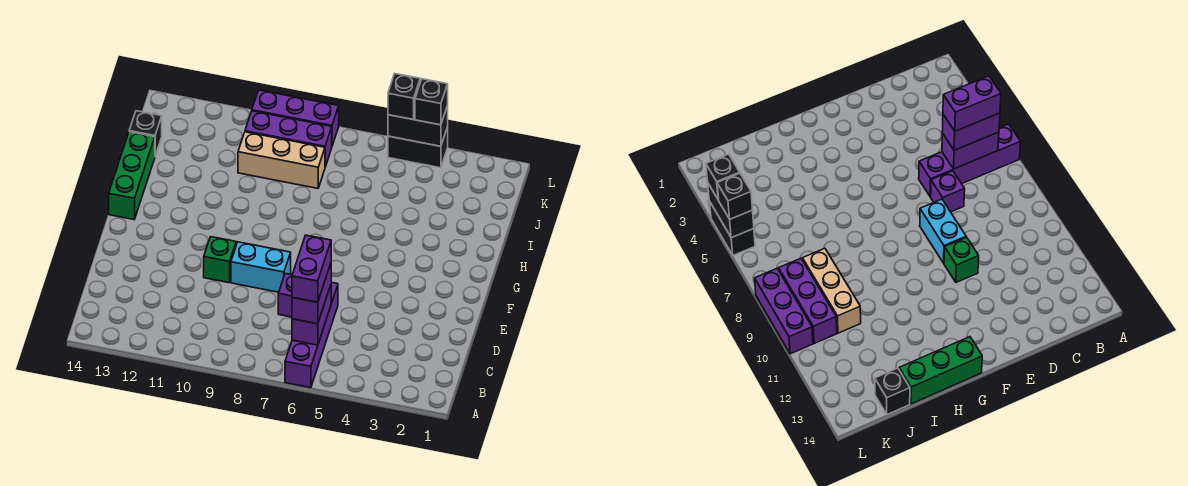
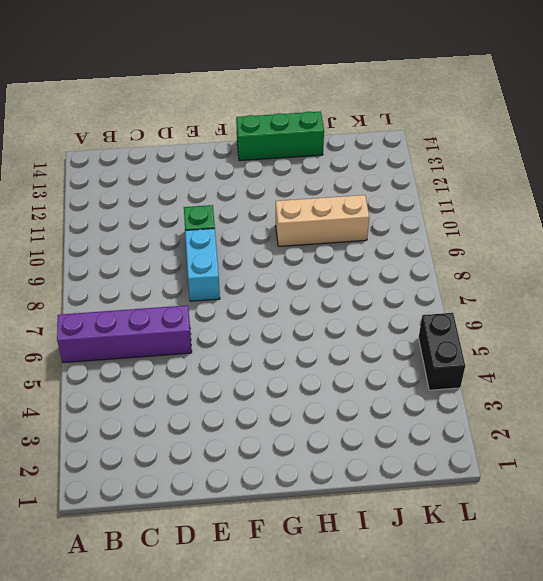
tan brick H10:J10 level 1 -> tan brick J8:J10 level 1
none -> purple brick D7 level 1
none -> black brick J14 level 1
none -> purple brick K8:K10 level 1

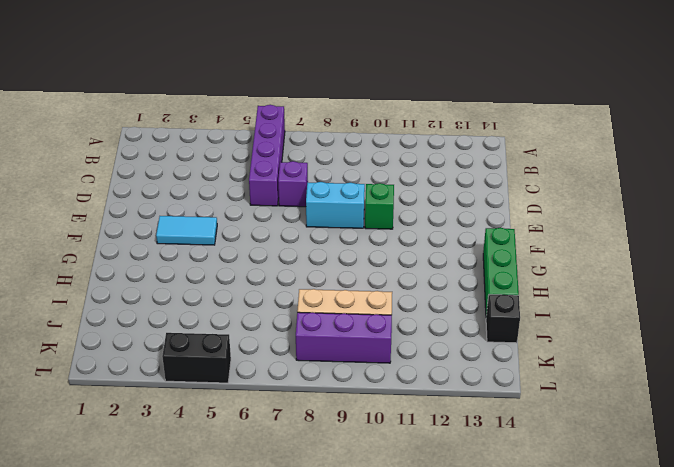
cyan tile F3:F4 level 1 -> none
none -> purple brick L8:L10 level 1
none -> purple brick B6:C6 level 2
none -> black brick L4:L5 level 2

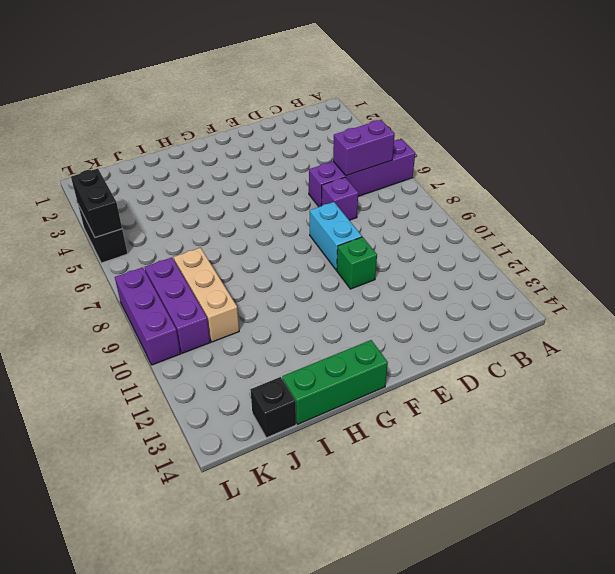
none -> purple brick B6:C6 level 3
none -> black brick L4 level 3
none -> black brick L5 level 3

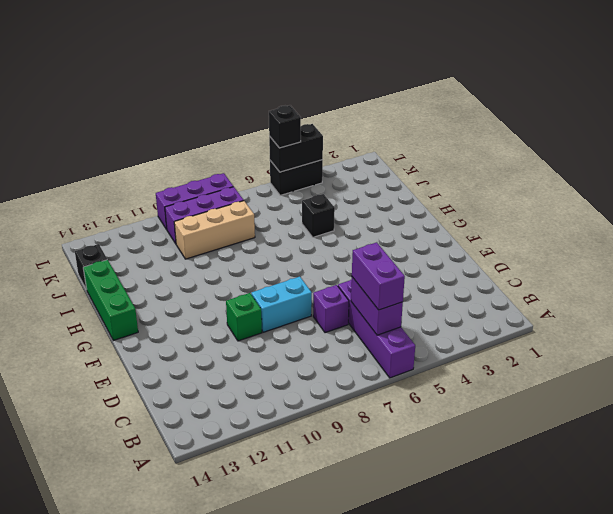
black brick I5 level 1 -> black brick L4 level 3
none -> purple brick B6:C6 level 4

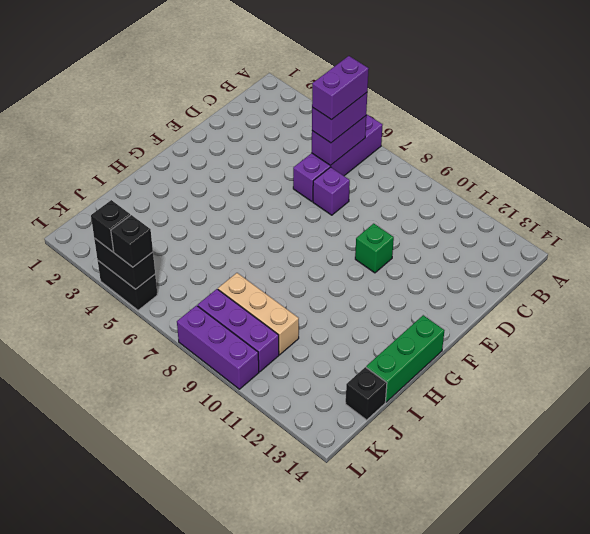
none -> cyan brick E8:E9 level 1

